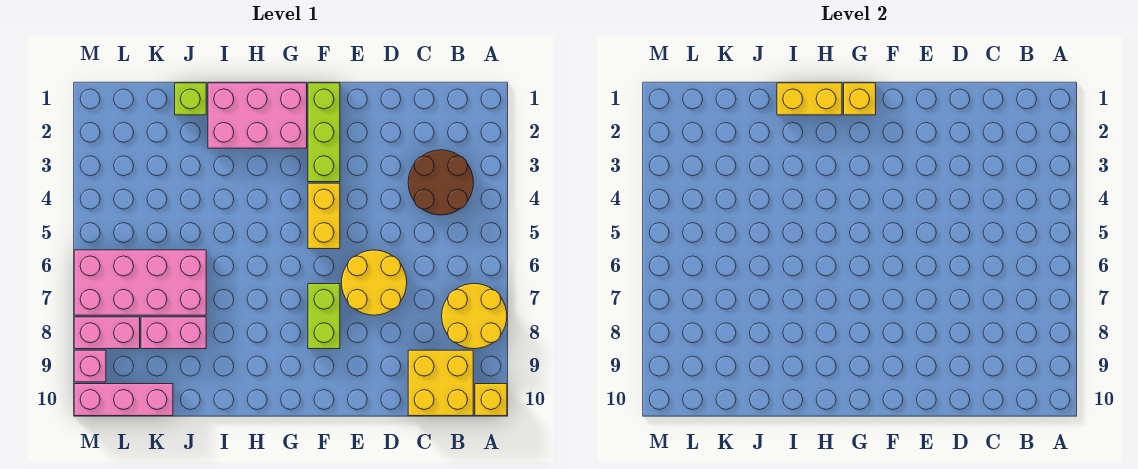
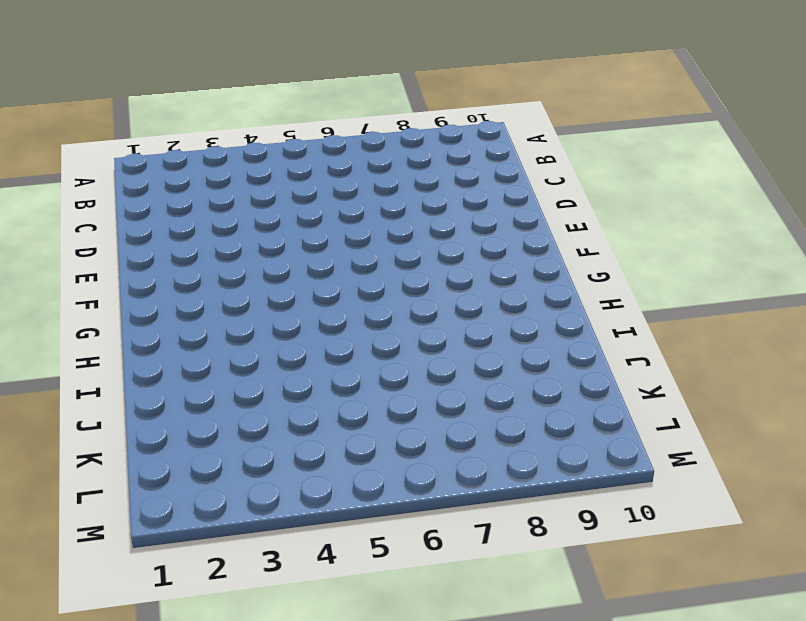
none -> yellow round brick A7:B8 level 1
none -> yellow brick A10 level 1
none -> brown round brick B3:C4 level 1

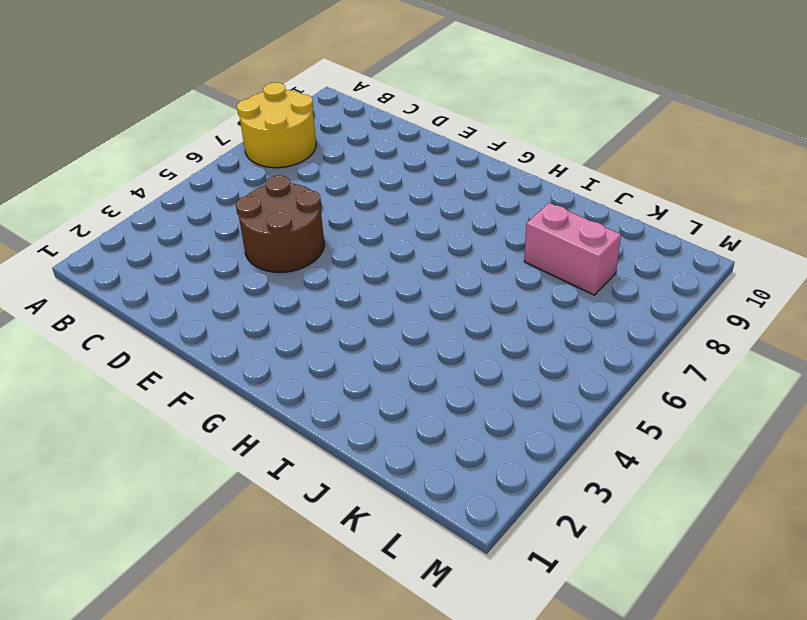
brown round brick D4:E5 level 1 -> brown round brick B3:C4 level 1
none -> yellow brick A10 level 1
none -> yellow brick B9:C10 level 1
none -> yellow round brick D6:E7 level 1

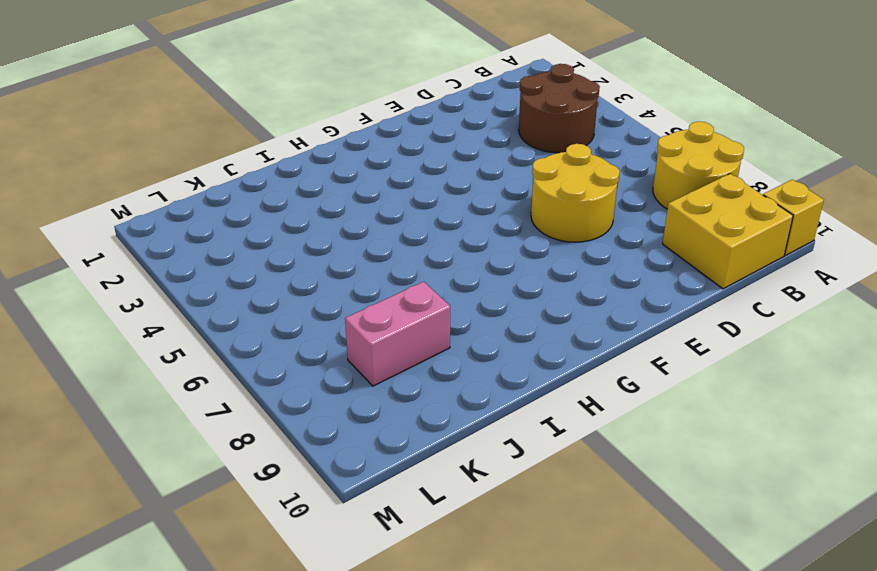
none -> lime brick F1:F3 level 1
none -> yellow brick F4:F5 level 1
none -> lime brick F7:F8 level 1

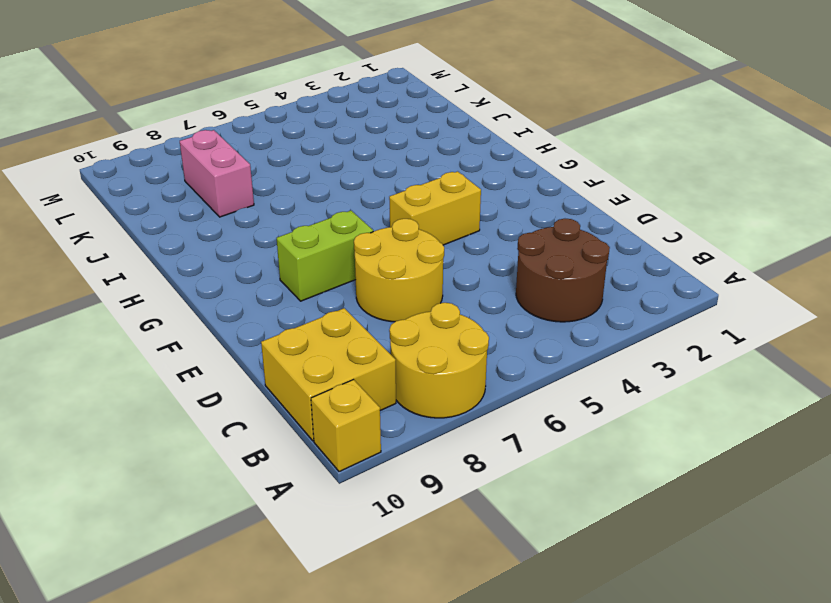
none -> lime brick F1:F3 level 1
none -> pink brick G1:I2 level 1
none -> lime brick J1 level 1

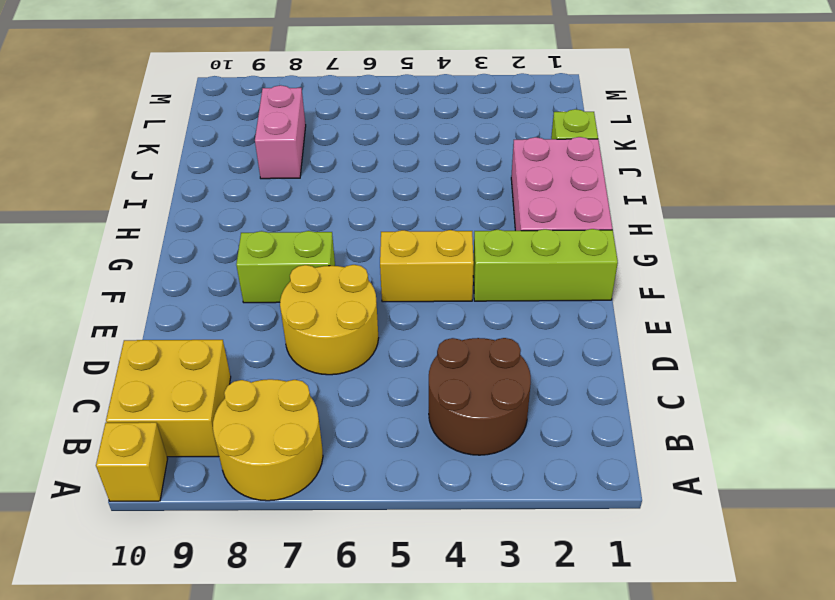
none -> pink brick J6:M7 level 1
none -> pink brick K10:M10 level 1
none -> pink brick L8:M8 level 1

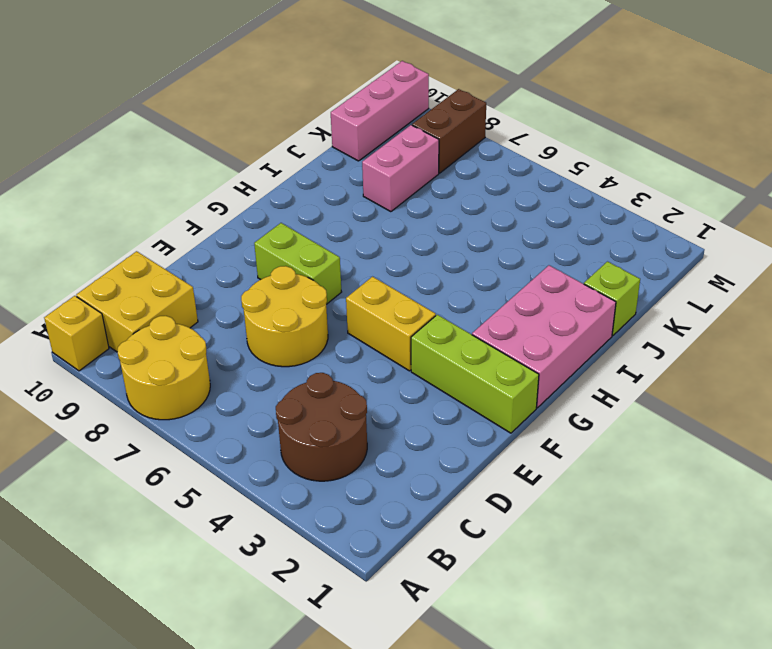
brown brick L8:M8 level 1 -> pink brick L8:M8 level 1
none -> pink brick J6:M7 level 1
none -> pink brick M9 level 1
none -> yellow brick G1 level 2

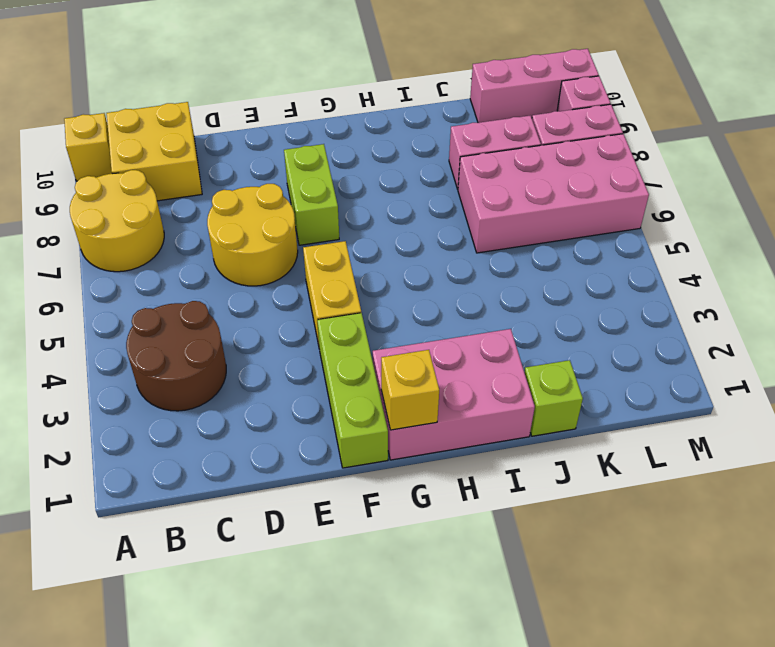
none -> yellow brick H1:I1 level 2

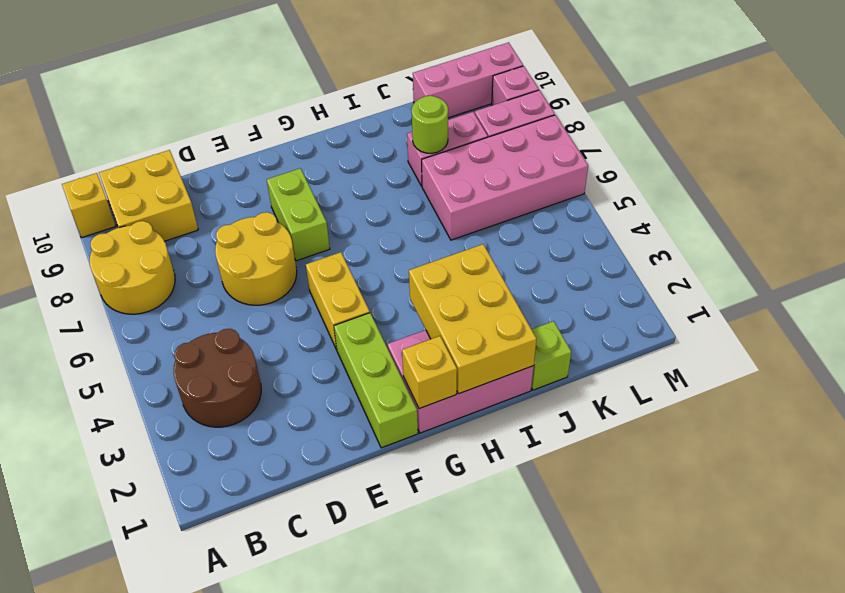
yellow brick H1:I3 level 2 -> yellow brick H1:I1 level 2
lime round brick J8 level 2 -> none

